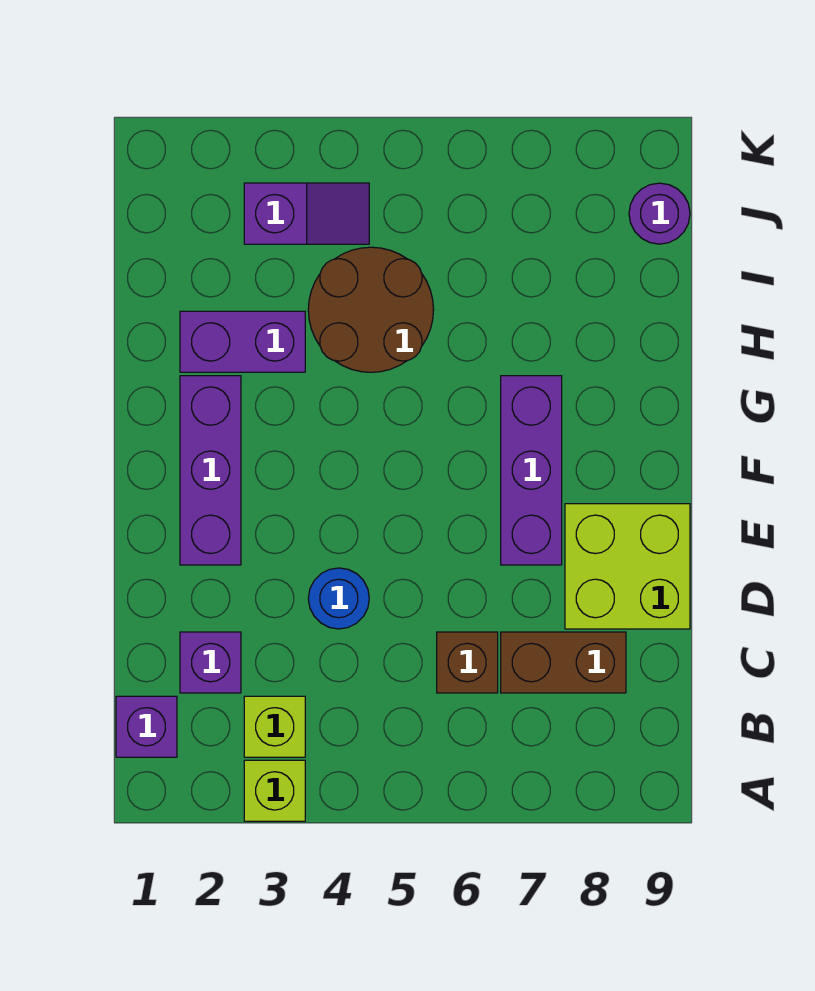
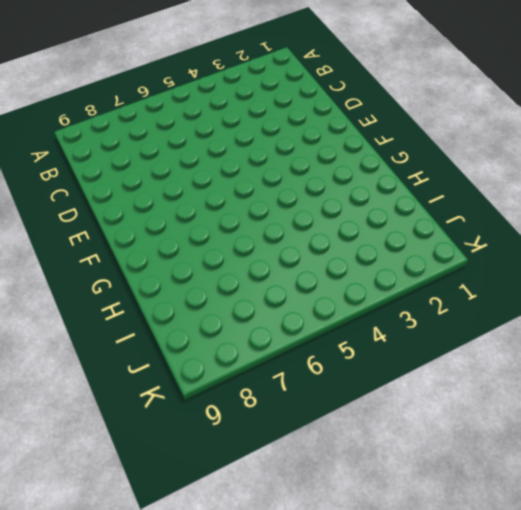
none -> lime brick A3 level 1
none -> purple brick B1 level 1
none -> lime brick B3 level 1

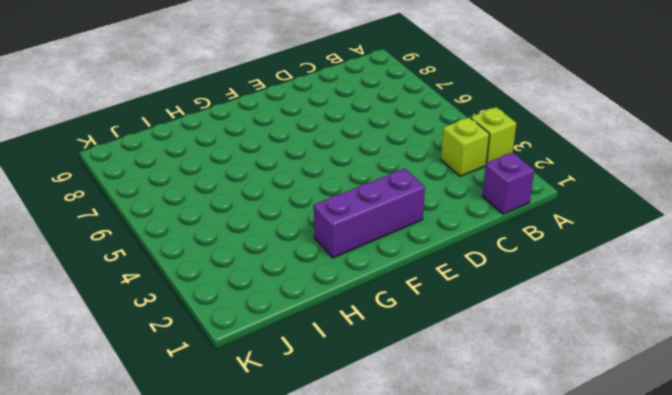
none -> purple brick C2 level 1
none -> brown brick C6 level 1
none -> brown brick C7:C8 level 1

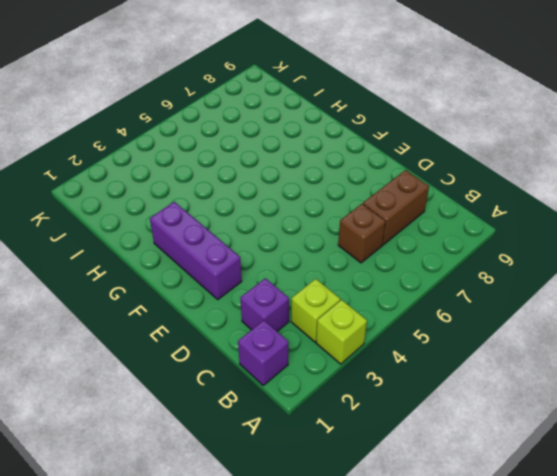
none -> blue round brick D4 level 1
none -> lime brick D8:E9 level 1
none -> purple brick E7:G7 level 1

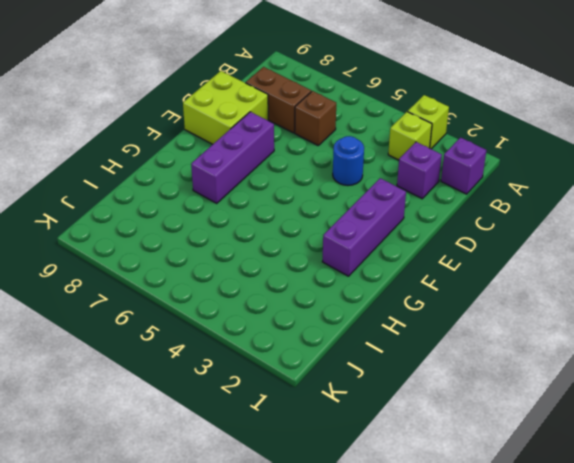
none -> purple brick H2:H3 level 1
none -> brown round brick H4:I5 level 1
none -> purple slope J3:J4 level 1 top 3

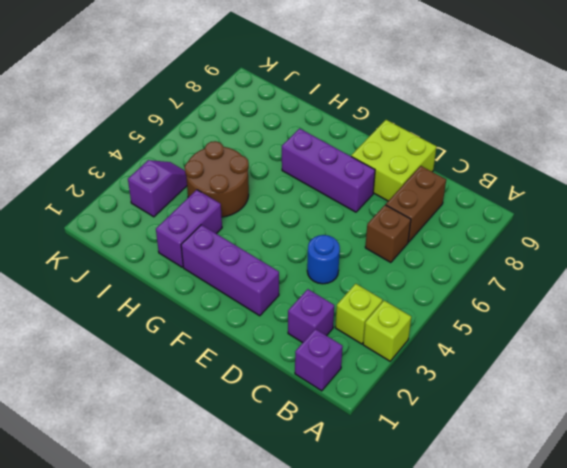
none -> purple round brick J9 level 1

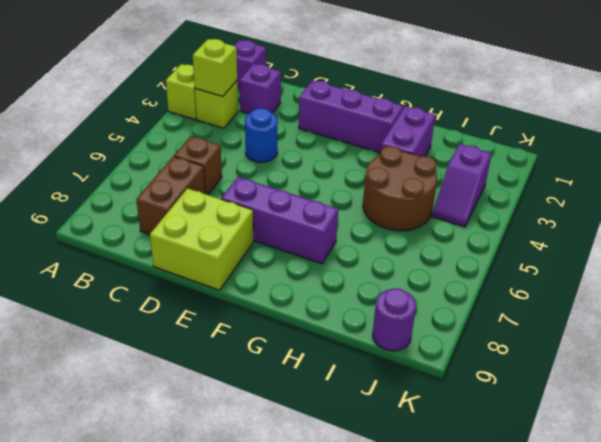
lime brick B3 level 2 -> none

